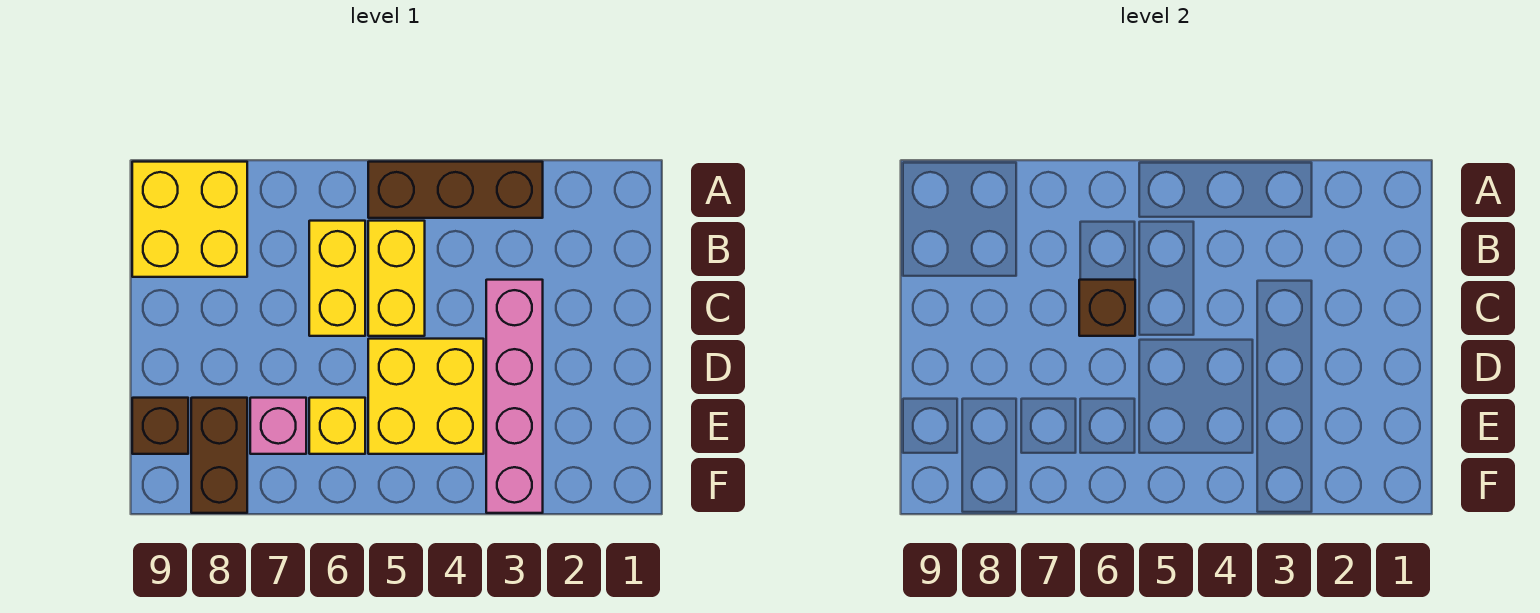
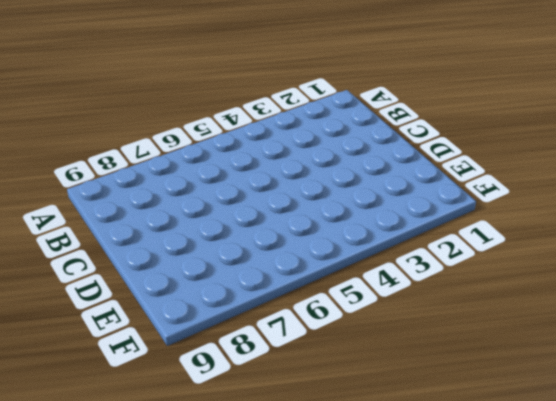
none -> brown brick A3:A5 level 1
none -> yellow brick A8:B9 level 1

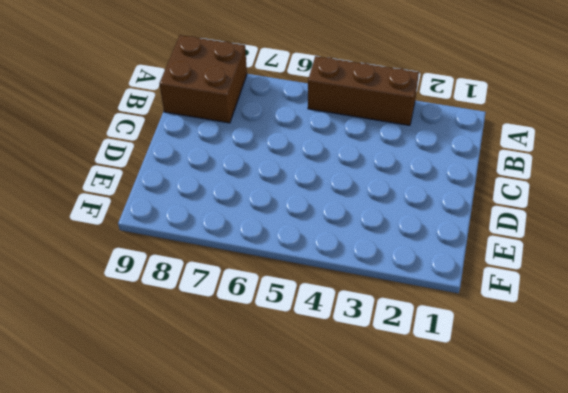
brown brick A8:B9 level 1 -> yellow brick A8:B9 level 1
none -> yellow brick B5:C5 level 1
none -> yellow brick B6:C6 level 1

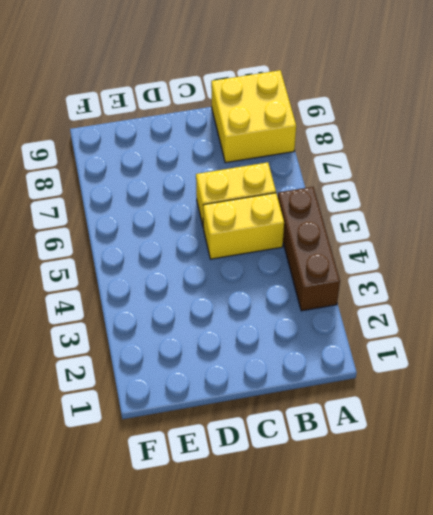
none -> pink brick C3:F3 level 1
none -> yellow brick D4:E5 level 1

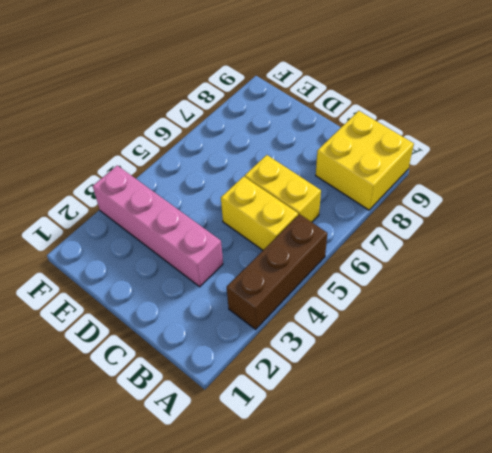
none -> yellow brick D4:E5 level 1
none -> yellow brick E6 level 1

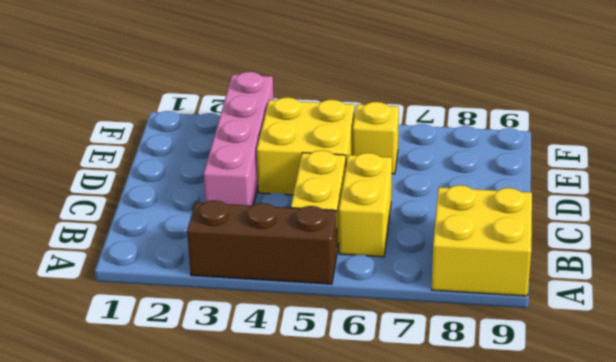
none -> pink brick E7 level 1
none -> brown brick E8:F8 level 1

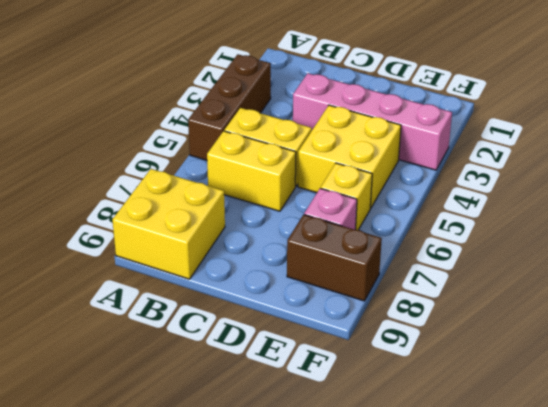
none -> brown brick E9 level 1
none -> brown brick C6 level 2

